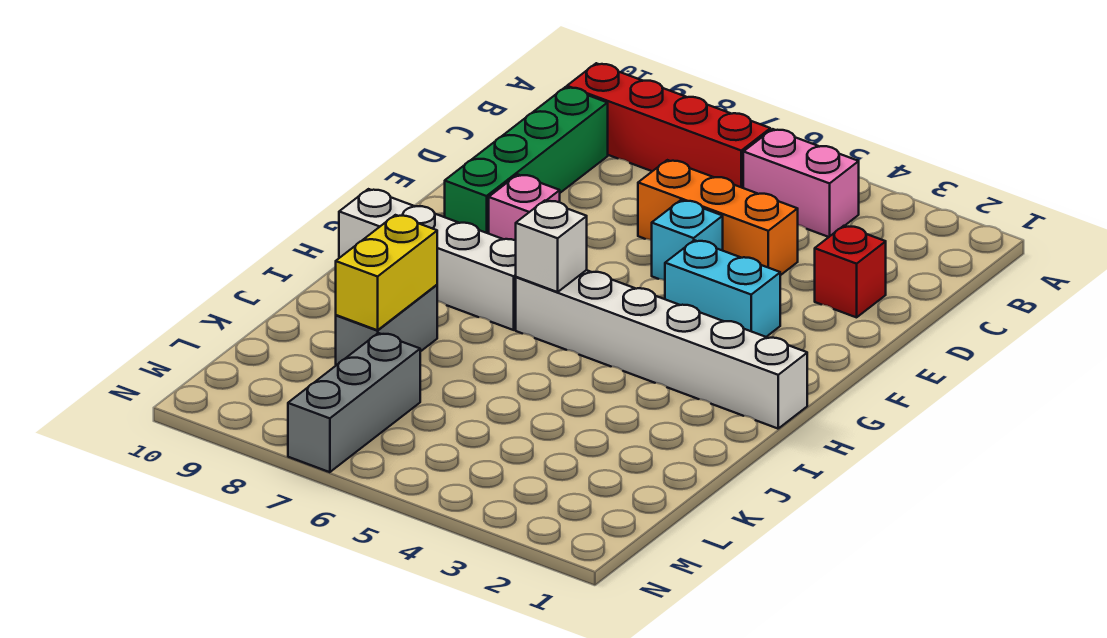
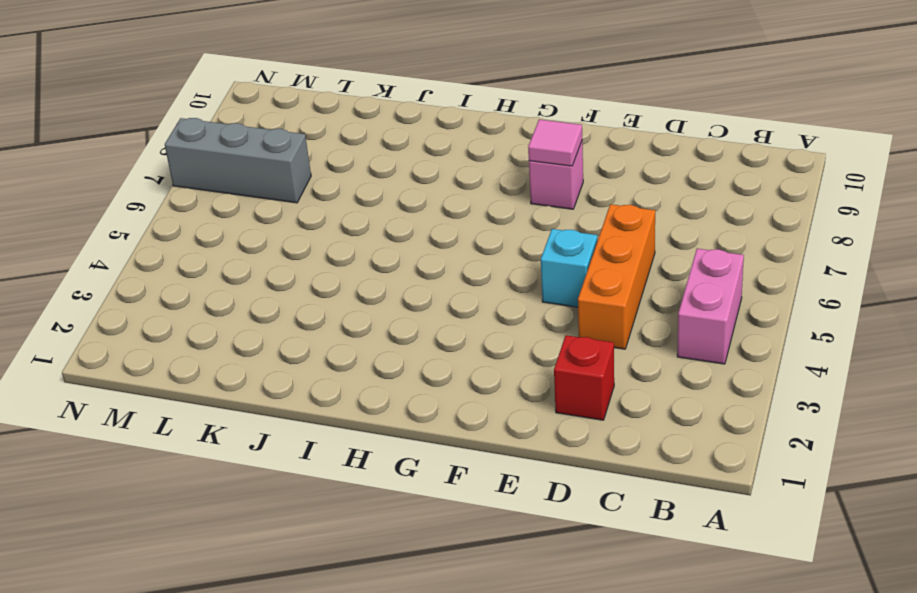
pink tile F8 level 2 -> none
none -> red brick B6:B9 level 1
none -> green brick C9:F9 level 1
none -> cyan brick F3:F4 level 1

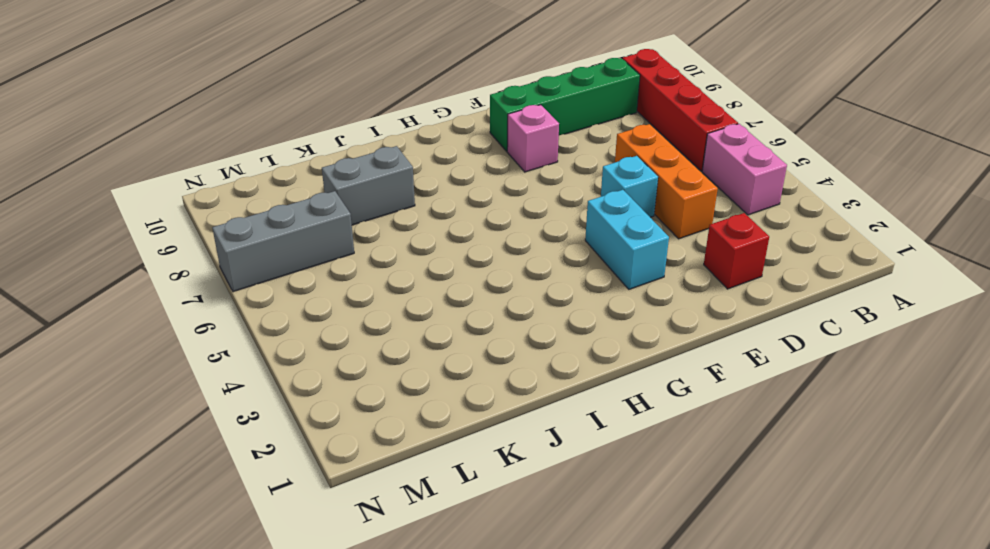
none -> white brick H1:H6 level 1
none -> white brick H7:H10 level 1
none -> white brick H6 level 2

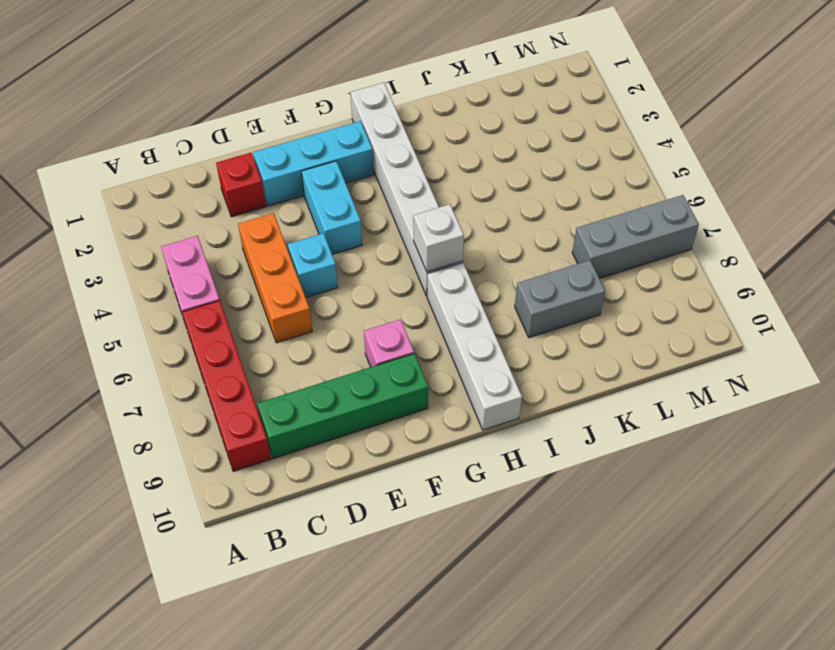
cyan brick E2:G2 level 1 -> none
none -> yellow brick J8:K8 level 2

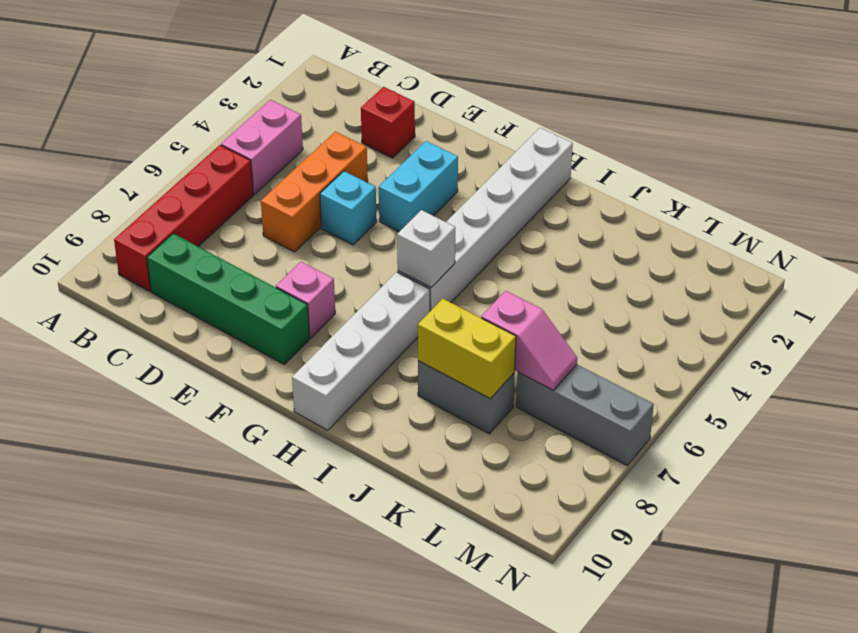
pink slope K7:L7 level 2 top K -> none

